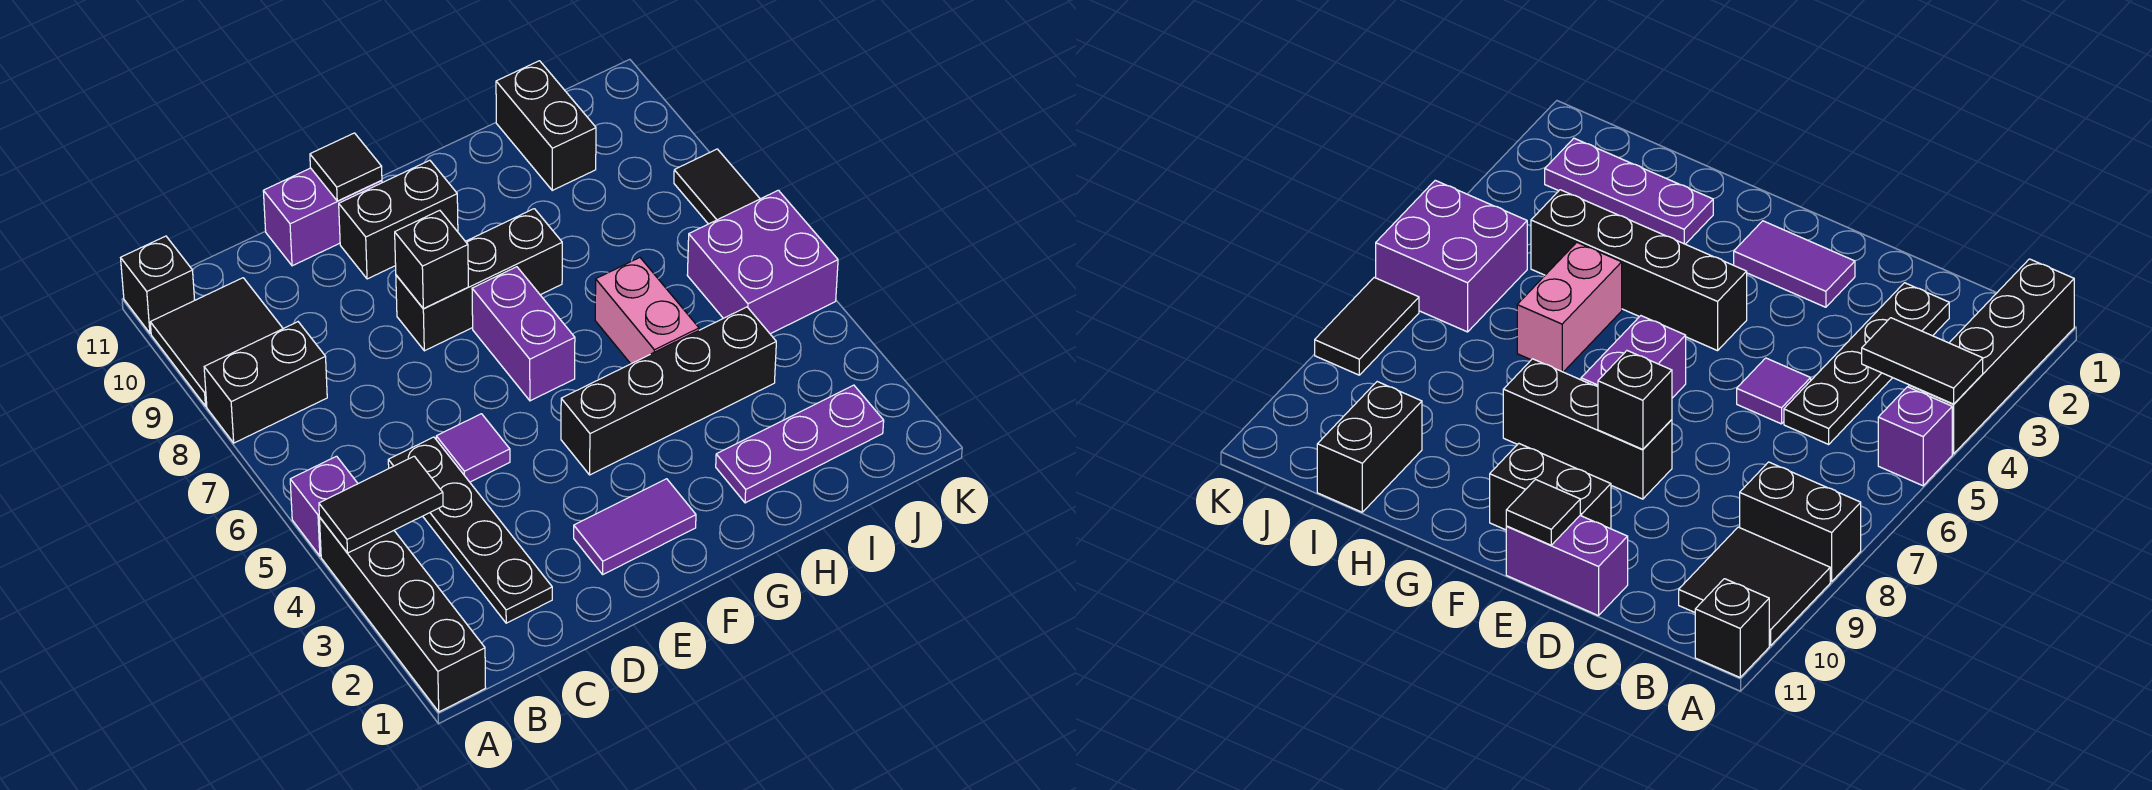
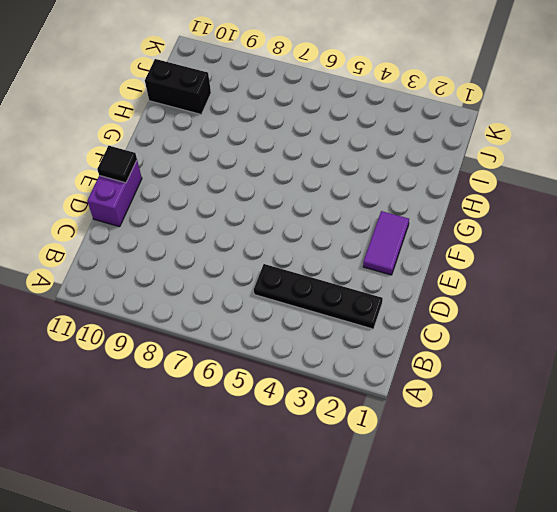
none -> black brick A1:A4 level 1
none -> purple brick A5 level 1
none -> black brick A8:B8 level 1

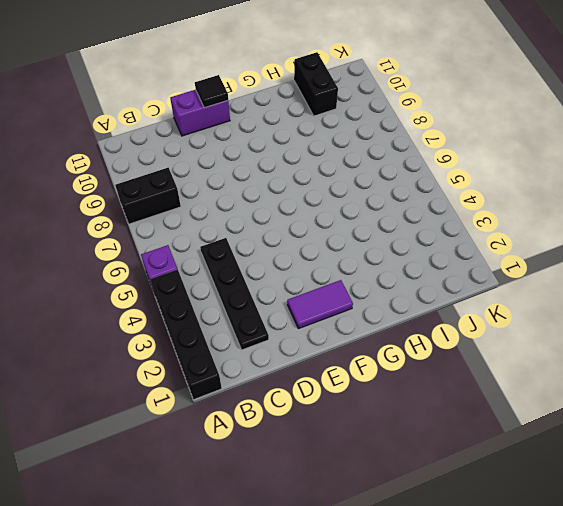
none -> black tile A9:B10 level 1
none -> black brick A11 level 1
none -> purple tile D5 level 1

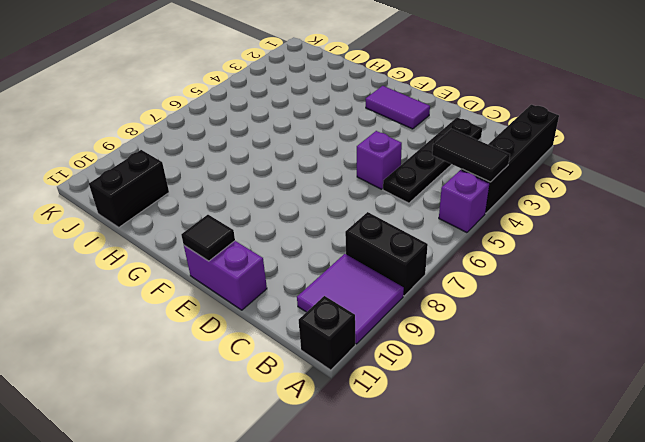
purple tile A9:B10 level 1 -> black tile A9:B10 level 1
purple brick D5 level 1 -> purple tile D5 level 1
none -> black brick E8:G8 level 1
none -> black brick E10:F10 level 1
none -> black brick F4:I4 level 1

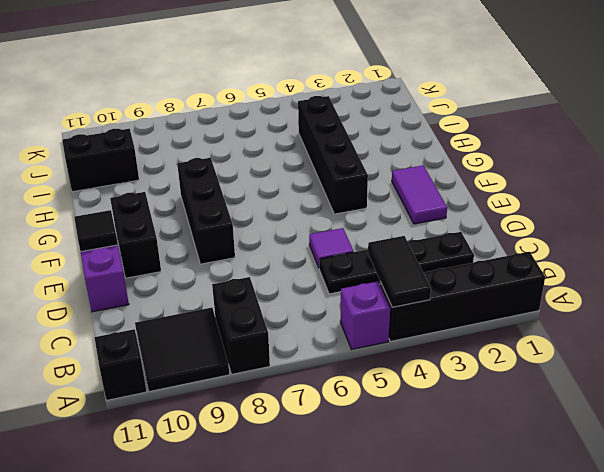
none -> purple brick F6:F7 level 1
none -> purple plate H2:J2 level 1
none -> pink brick H5:H6 level 1

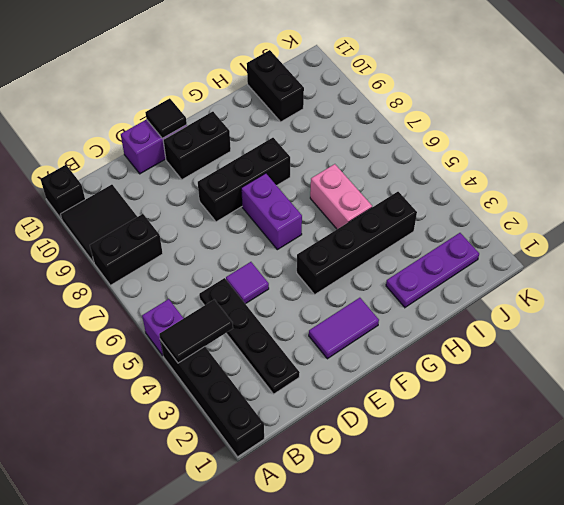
none -> purple brick J5:K6 level 1
none -> black tile K7:K8 level 1
none -> black brick E8 level 2

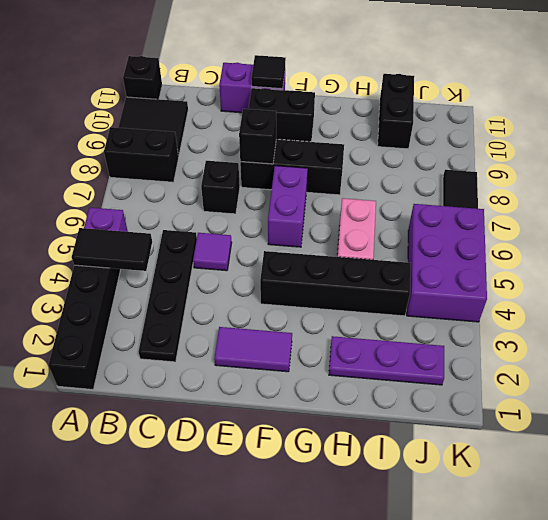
black brick D7 level 1 -> none
purple brick J4:K6 level 1 -> purple brick J5:K6 level 1

